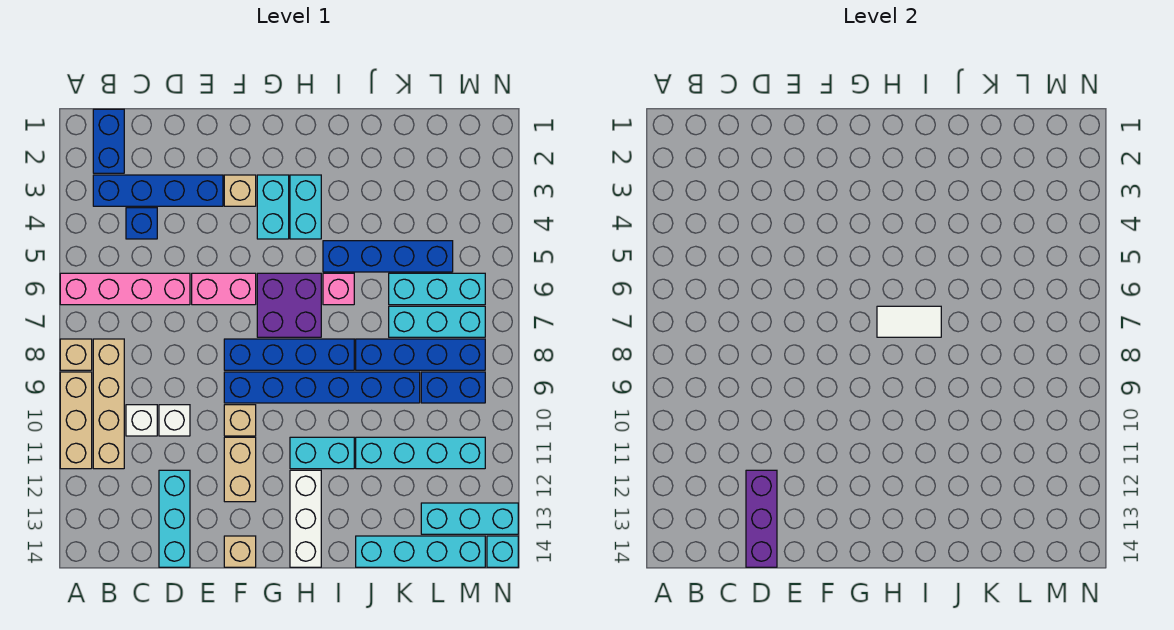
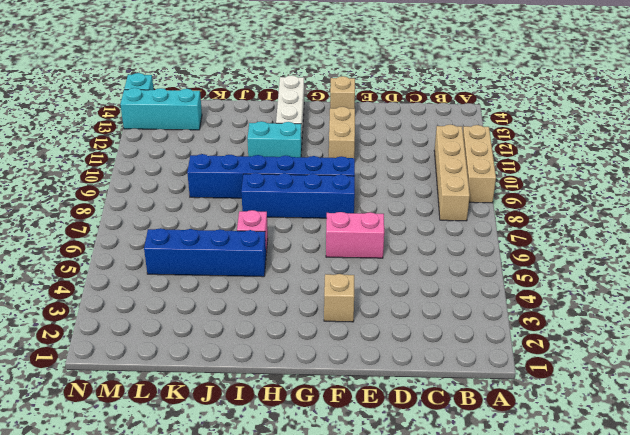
none -> pink brick A6:D6 level 1
none -> tan brick A8 level 1
none -> blue brick B1:B2 level 1
none -> blue brick B3:E3 level 1

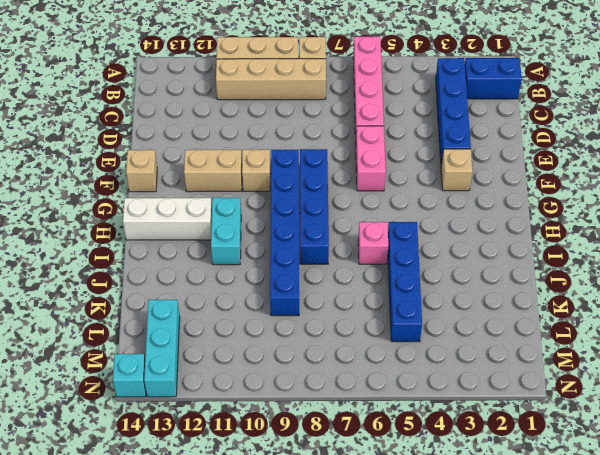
none -> blue brick C4 level 1
none -> white brick C10 level 1
none -> white brick D10 level 1
none -> cyan brick D12:D14 level 1

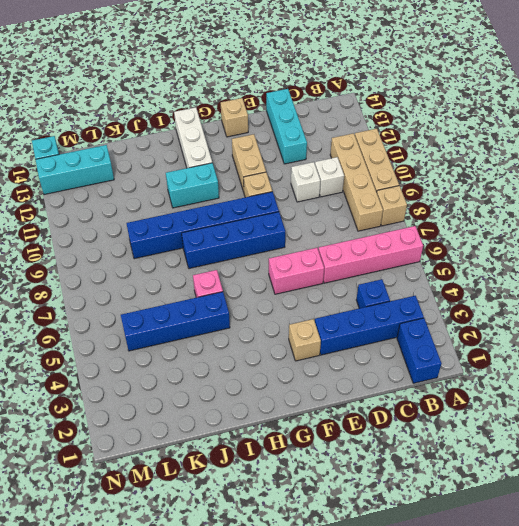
none -> cyan brick G3:G4 level 1
none -> purple brick G6:H7 level 1
none -> cyan brick H3:H4 level 1
none -> blue brick J8:M8 level 1

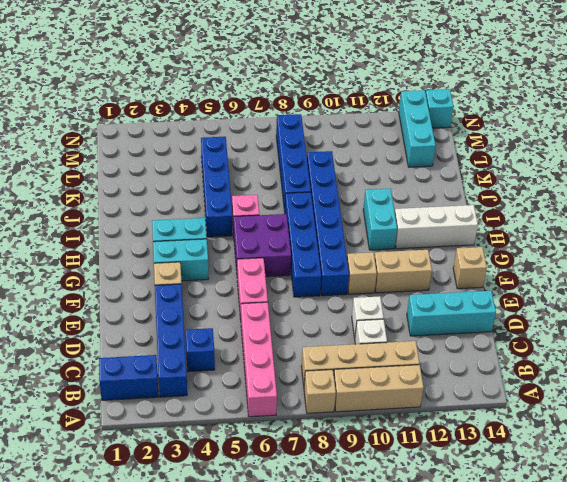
none -> cyan brick J11:M11 level 1
none -> cyan brick J14:M14 level 1
none -> cyan brick K6:M6 level 1
none -> cyan brick K7:M7 level 1

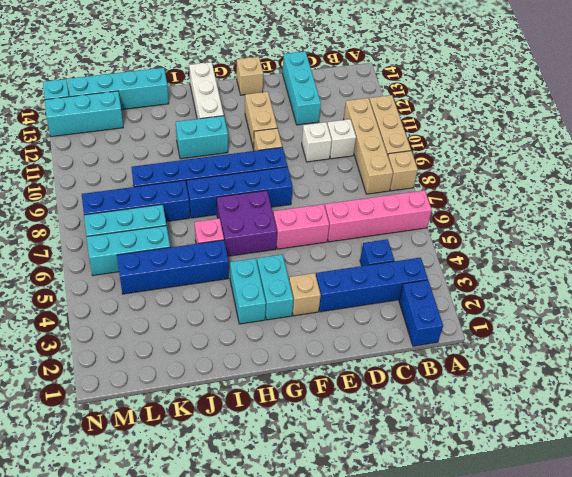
none -> cyan brick J11:M11 level 1
none -> blue brick L9:M9 level 1
none -> purple brick D12:D14 level 2
none -> white tile H7:I7 level 2

